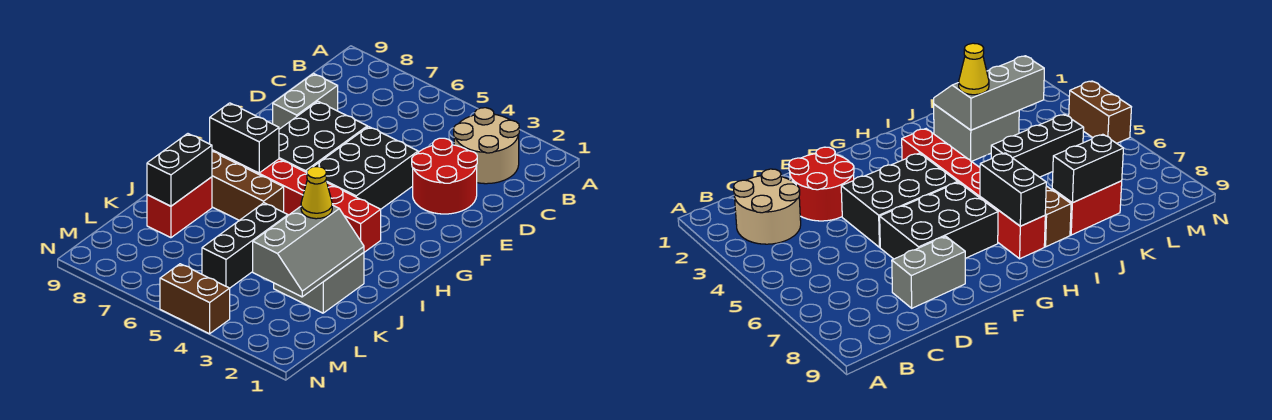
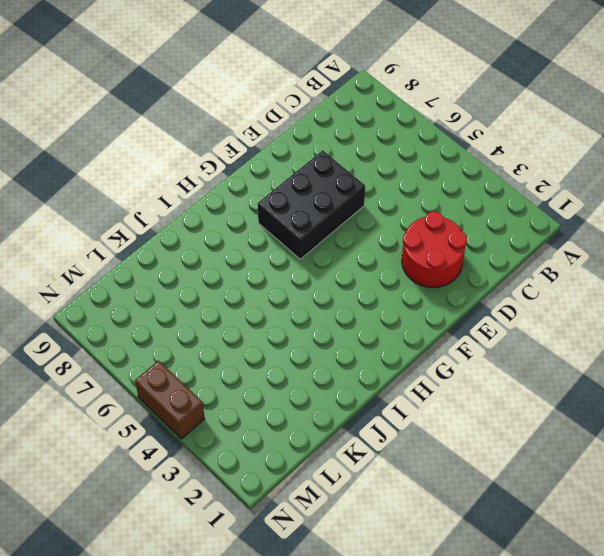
none -> tan round brick B2:C3 level 1
none -> grey brick D8:E8 level 1
none -> black brick E4:G5 level 1

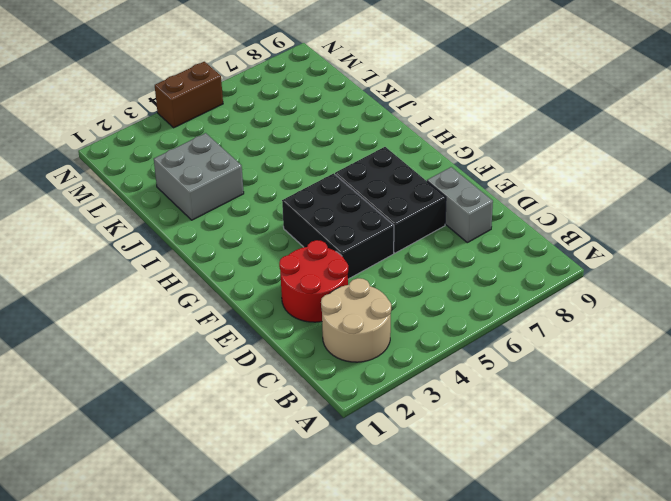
none -> red brick H3:H8 level 1
none -> brown brick I6:I8 level 1
none -> black brick J5:L5 level 1

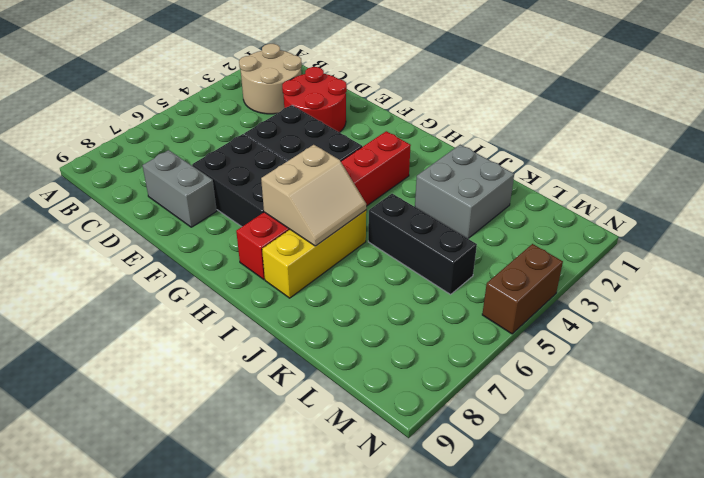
tan slope H6:I7 level 2 top H -> black brick H7:H8 level 2
yellow brick I6:I8 level 1 -> brown brick I6:I8 level 1
none -> red brick J8:K8 level 1
none -> grey slope J2:L3 level 2 top 3
none -> black brick J8:K8 level 2

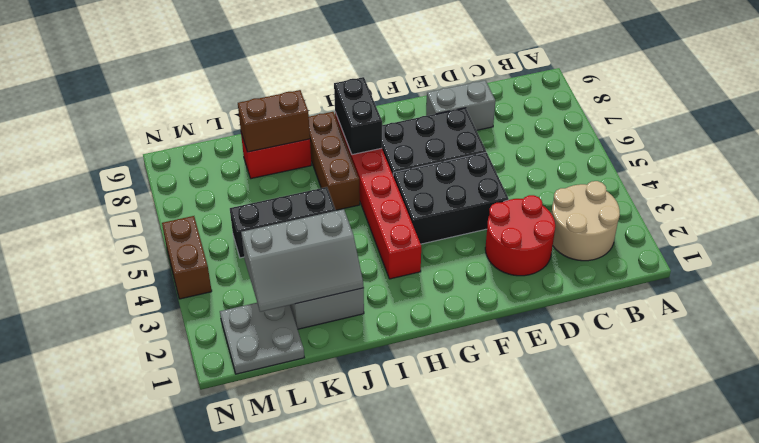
brown brick J8:K8 level 2 -> black brick J8:K8 level 2
grey plate L1:M2 level 1 -> none
none -> yellow cone J3 level 3

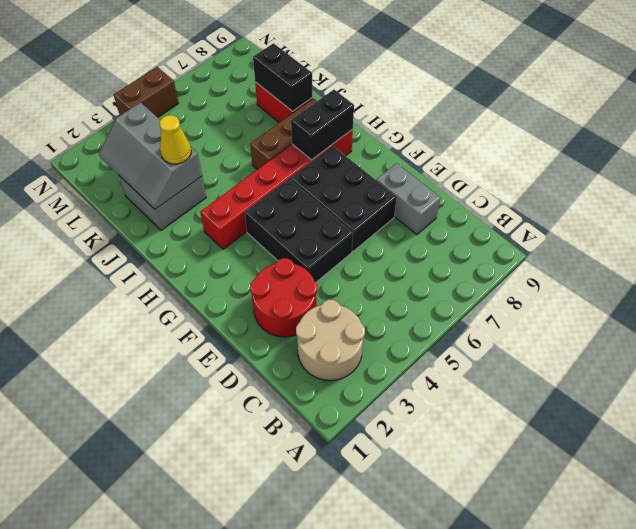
none -> black brick J5:L5 level 1

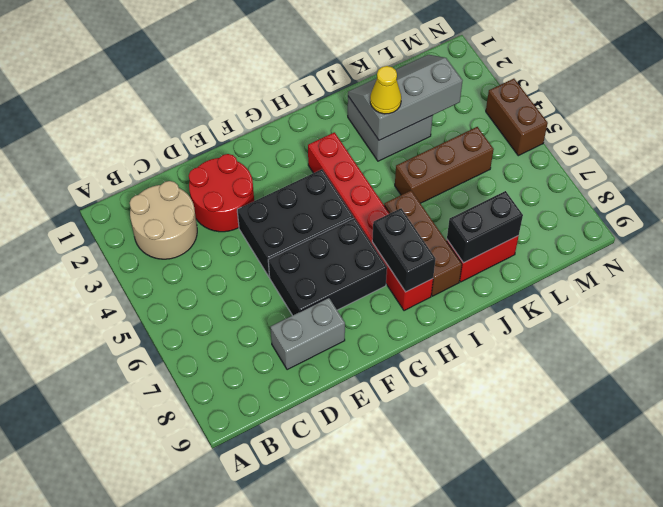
brown brick J5:L5 level 1 -> black brick J5:L5 level 1

